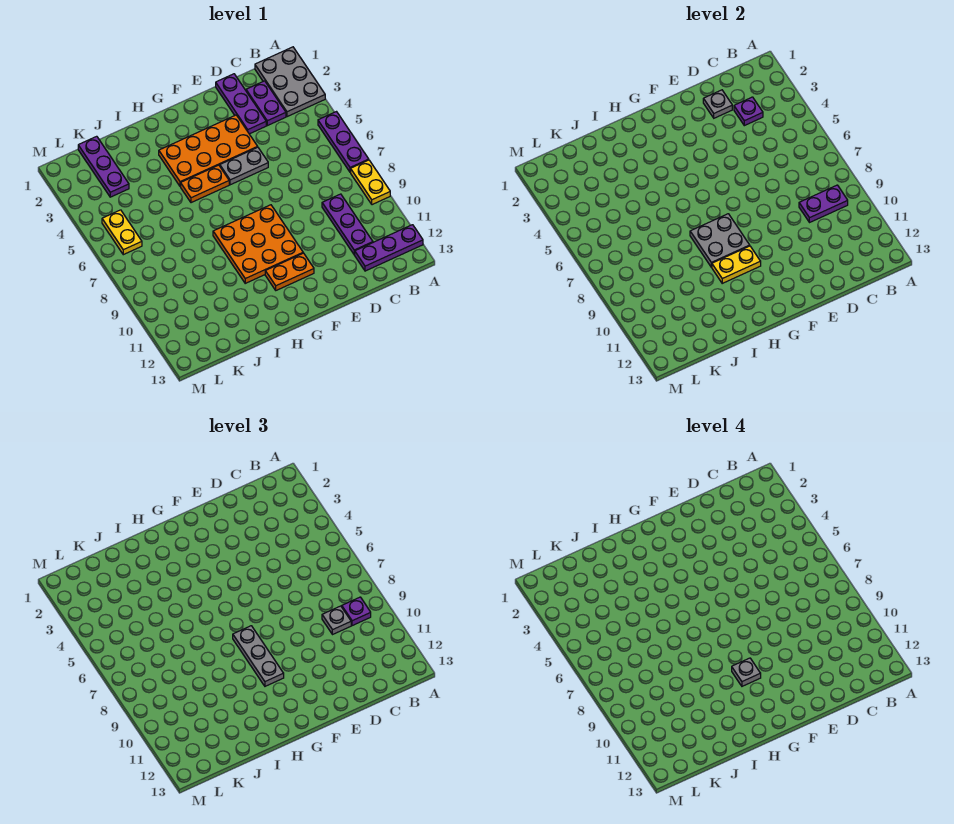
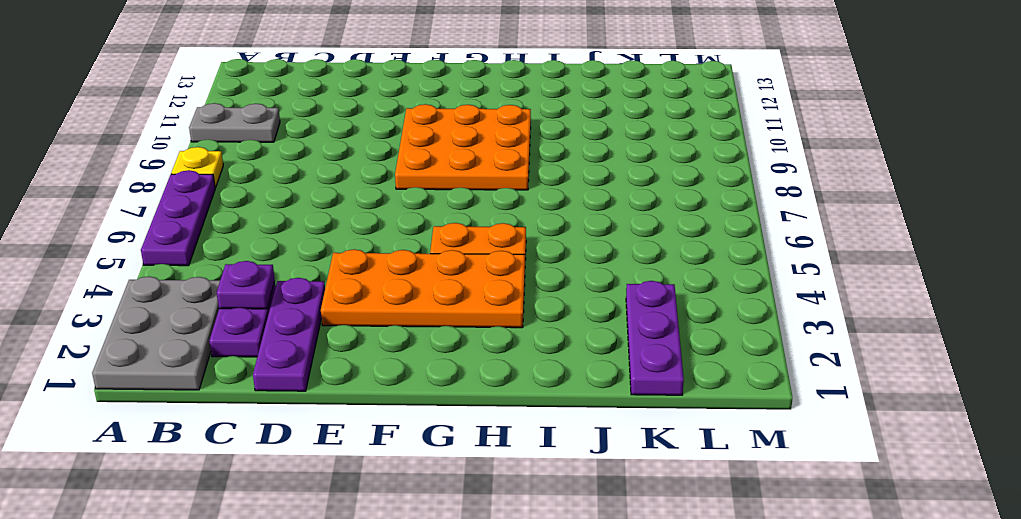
yellow plate A8 level 1 -> yellow plate A8:A9 level 1
grey plate A10:B10 level 1 -> grey plate E5:F5 level 1
none -> purple plate A12:C12 level 1
none -> purple plate C9:C11 level 1
none -> orange plate F11:G11 level 1

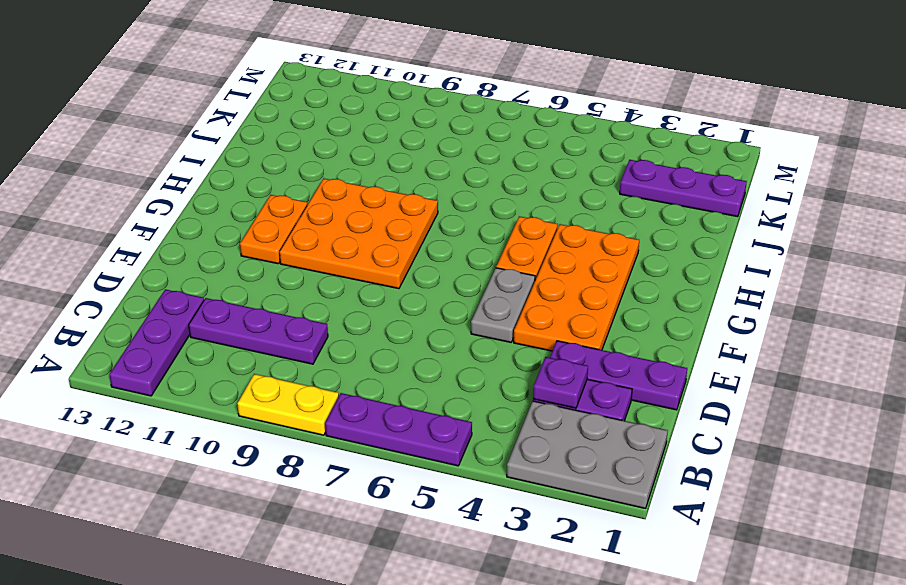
none -> yellow plate L5:L6 level 1
none -> purple plate B9:C9 level 2
none -> grey plate D2 level 2

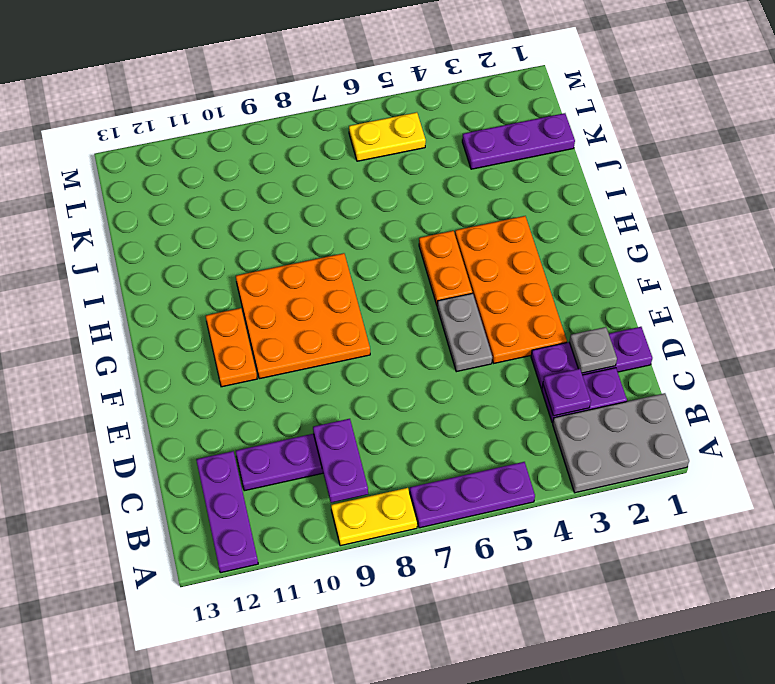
none -> grey plate G8:H9 level 2
none -> yellow plate G10:H10 level 2
none -> purple plate B9 level 3

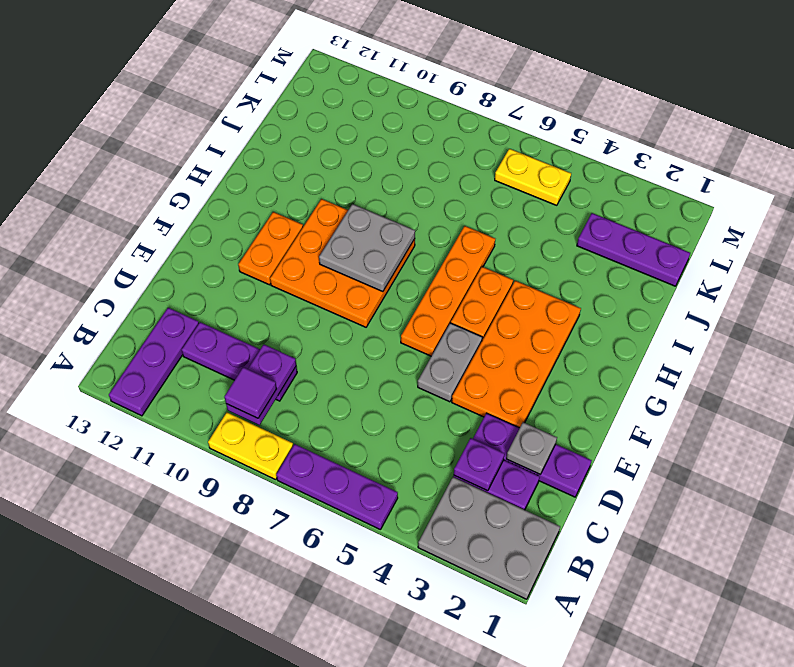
purple tile B9 level 3 -> purple plate B9 level 3
orange plate F6:I6 level 1 -> none
none -> yellow plate G10:H10 level 2
none -> grey plate C9 level 3
none -> grey plate G8:G10 level 3

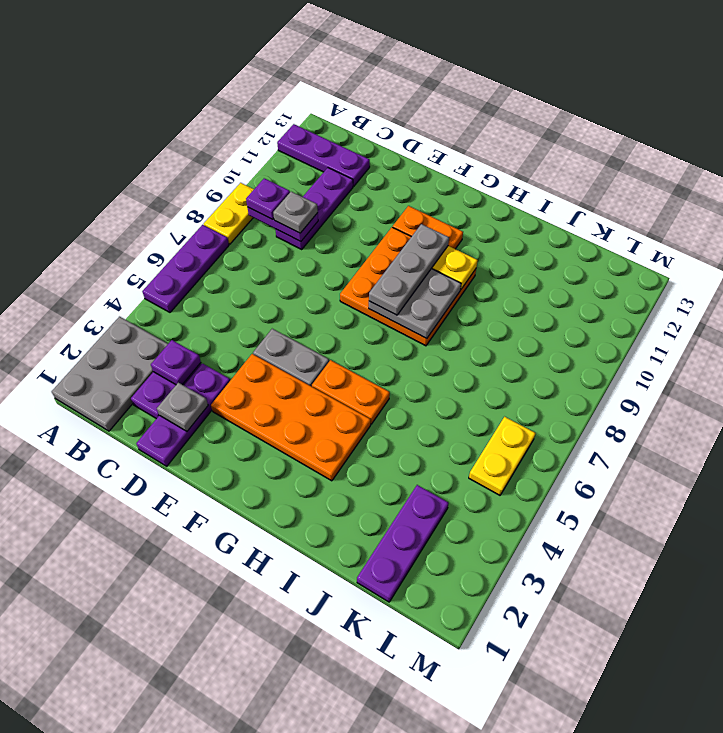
none -> grey plate G10 level 4

